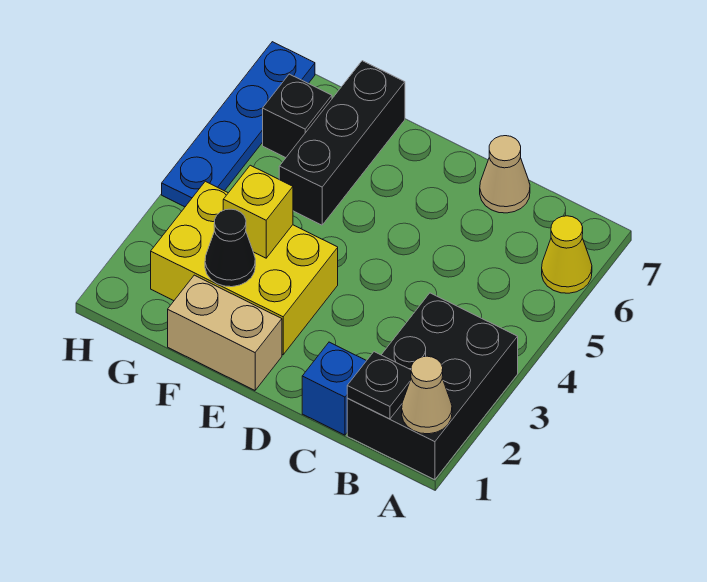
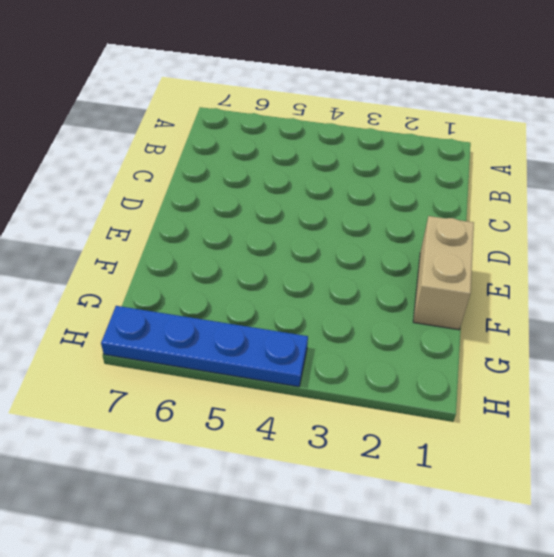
none -> black brick A1:B3 level 1
none -> yellow cone A6 level 1
none -> blue brick C1 level 1

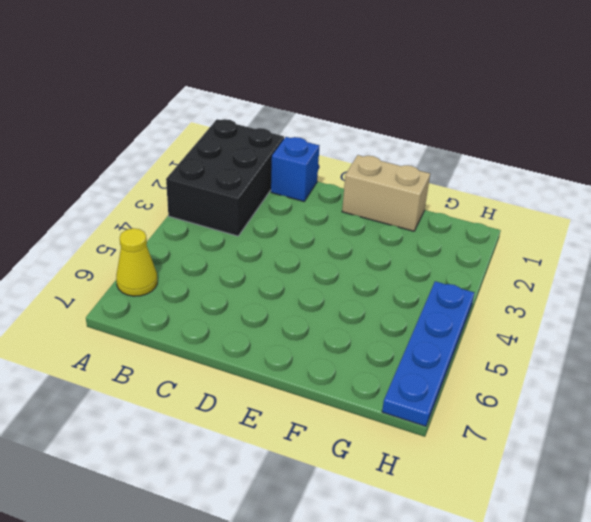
none -> tan cone C7 level 1
none -> yellow brick E2:G3 level 1
none -> black brick F5:F7 level 1

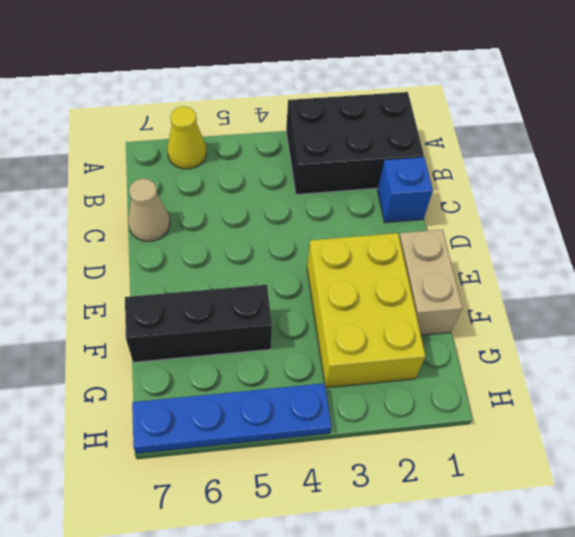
none -> black brick G6 level 1
none -> tan cone A1 level 2
none -> black plate B1 level 2

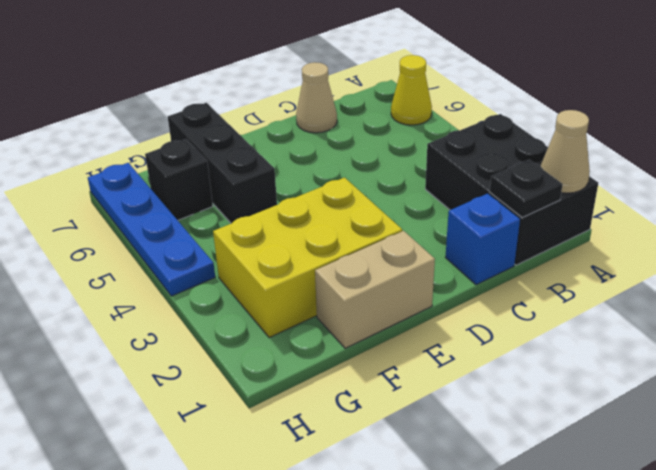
none -> black cone F2 level 2
none -> yellow brick F3 level 2

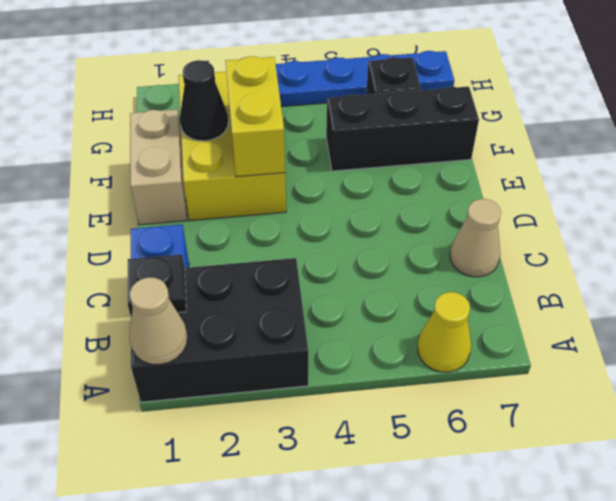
yellow brick E3:F3 level 2 -> yellow brick F3 level 2

